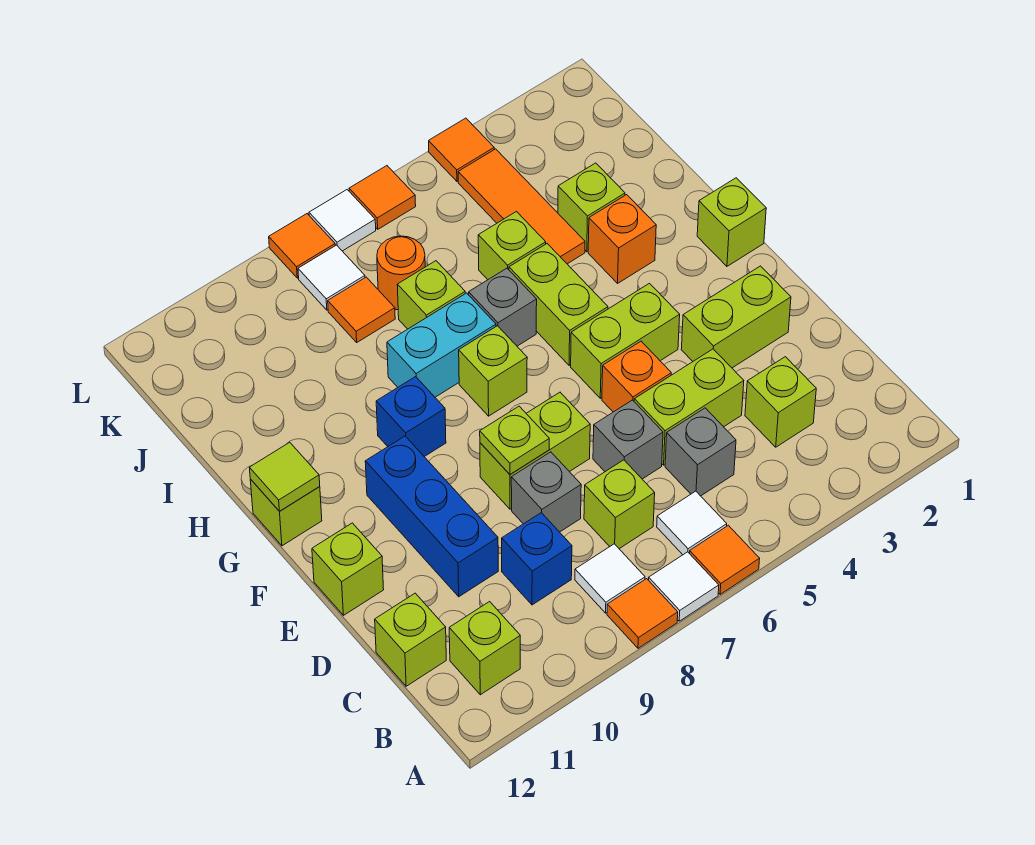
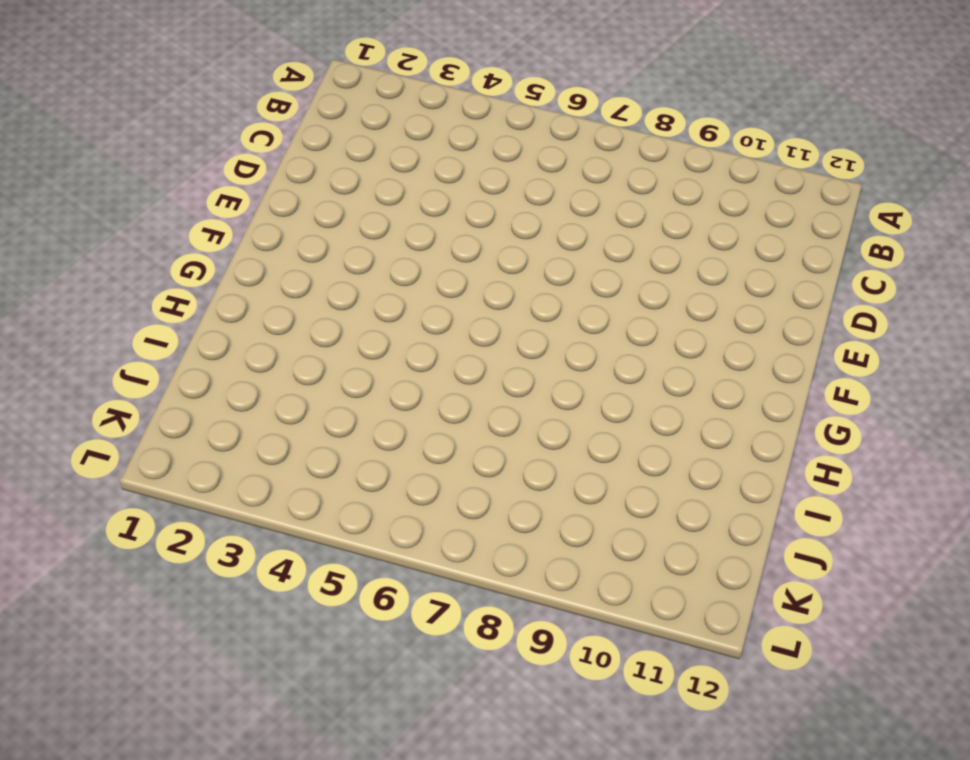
none -> orange tile A6 level 1
none -> white tile A7 level 1
none -> orange tile A8 level 1
none -> white tile B6 level 1

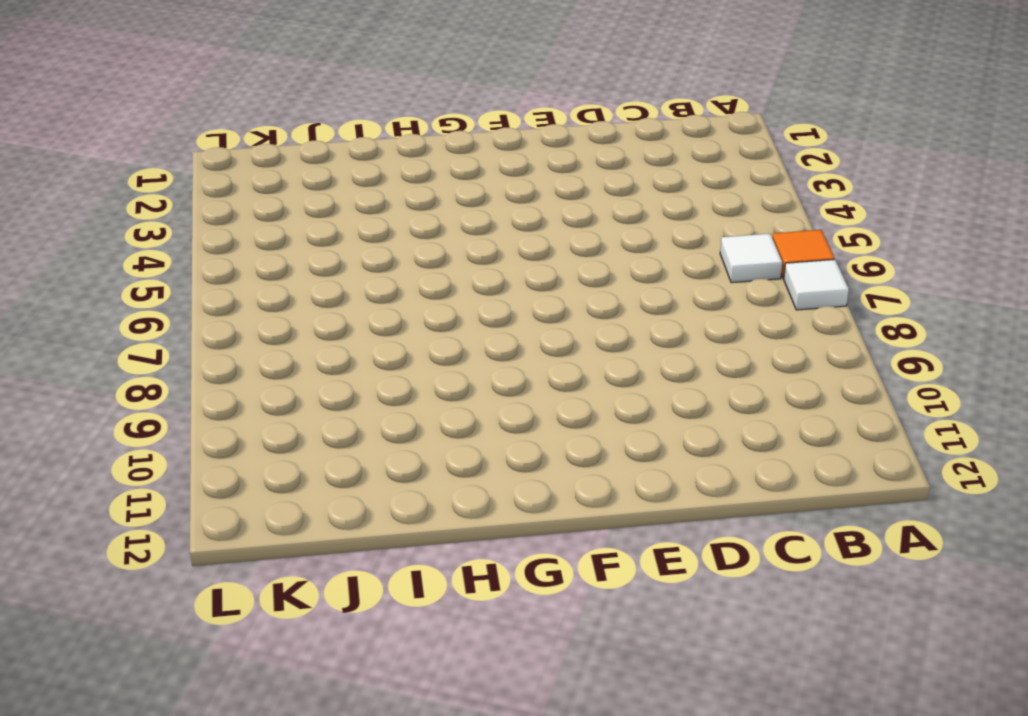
none -> orange tile A8 level 1
none -> white tile B8 level 1
none -> lime brick B11 level 1
none -> lime brick C3 level 1

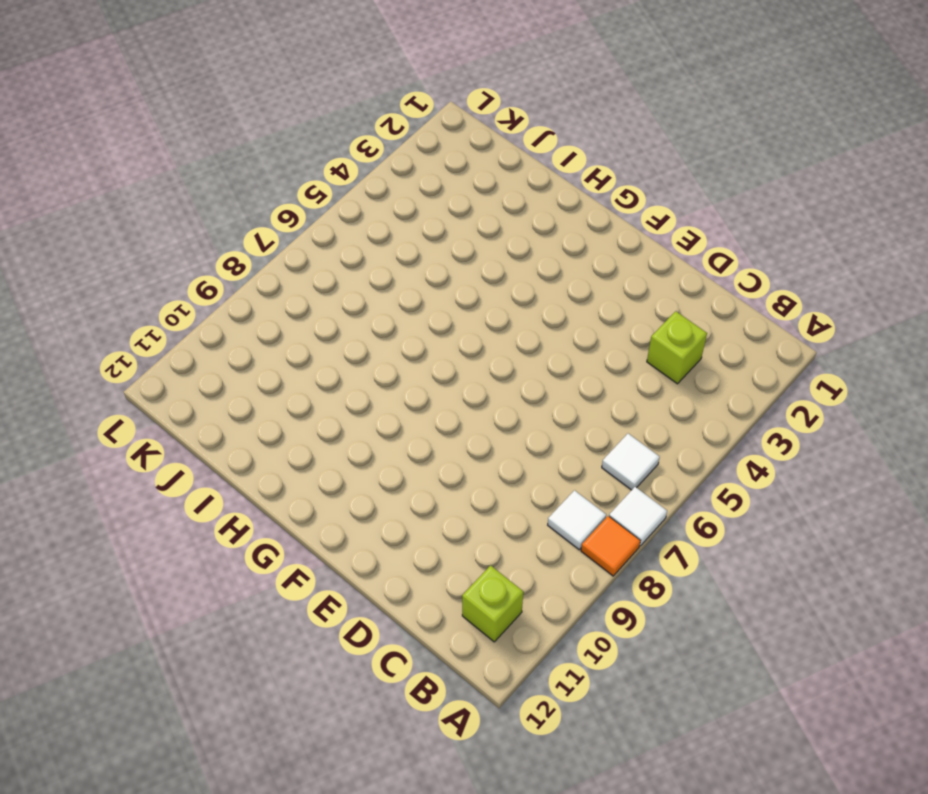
none -> orange tile A6 level 1
none -> grey brick C5 level 1
none -> lime brick C7 level 1
none -> blue brick C9 level 1

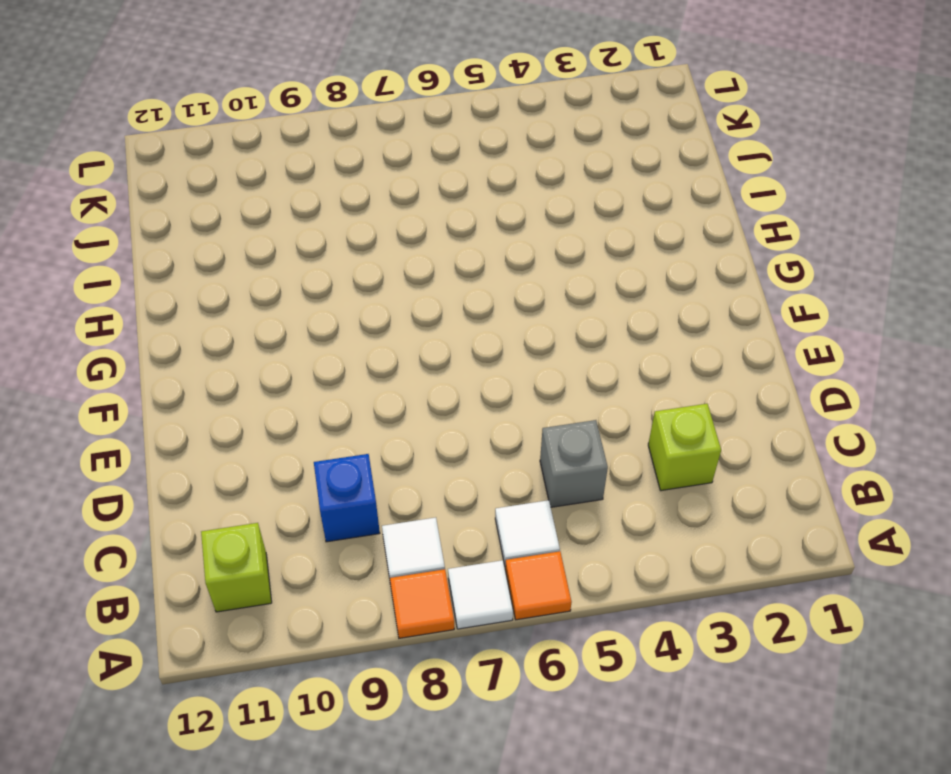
none -> lime brick C7 level 1
none -> lime brick C12 level 1
none -> lime brick D4:D5 level 1
none -> grey brick D6 level 1

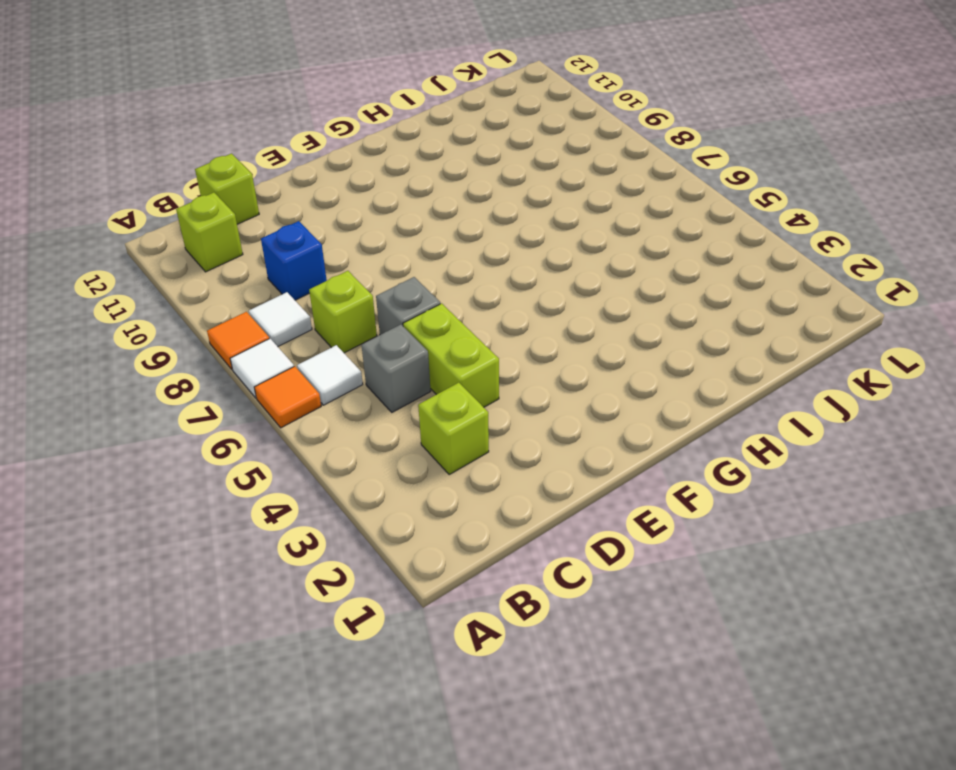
none -> grey brick D8 level 1
none -> blue brick D10:F10 level 1
none -> lime brick E2:E3 level 1
none -> orange brick E5 level 1

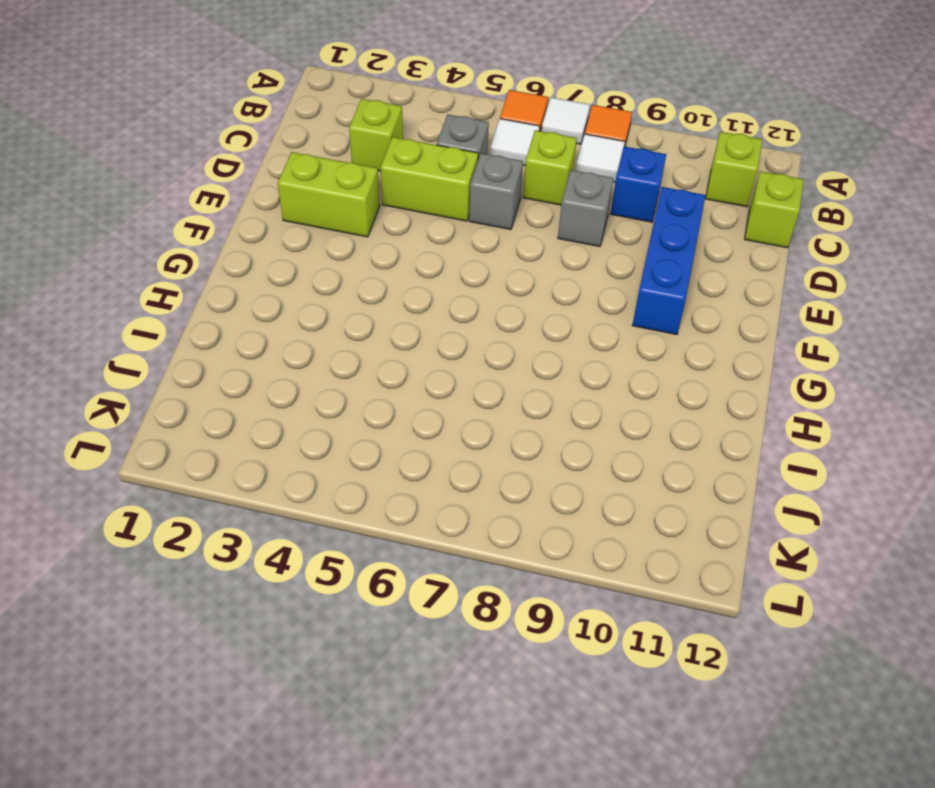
none -> orange brick E5 level 1
none -> lime brick E7:E8 level 1
none -> lime brick E12 level 1
none -> lime brick F4:F5 level 1

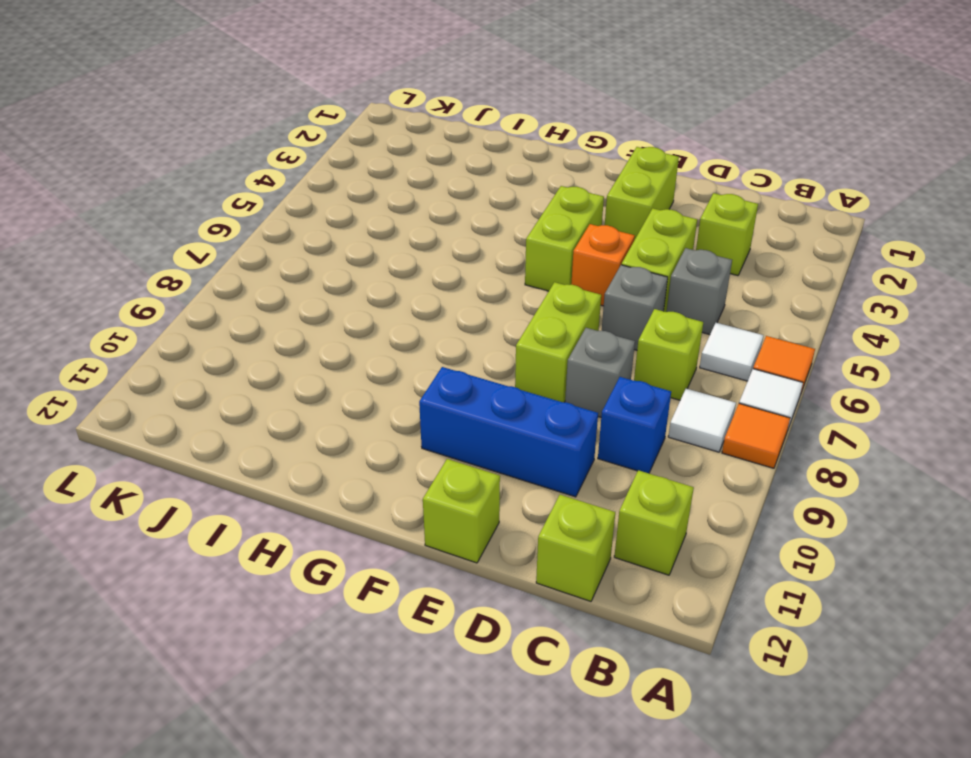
none -> lime brick G1 level 1
none -> lime brick G5:H5 level 1
none -> lime brick G7 level 1
none -> blue brick G9 level 1

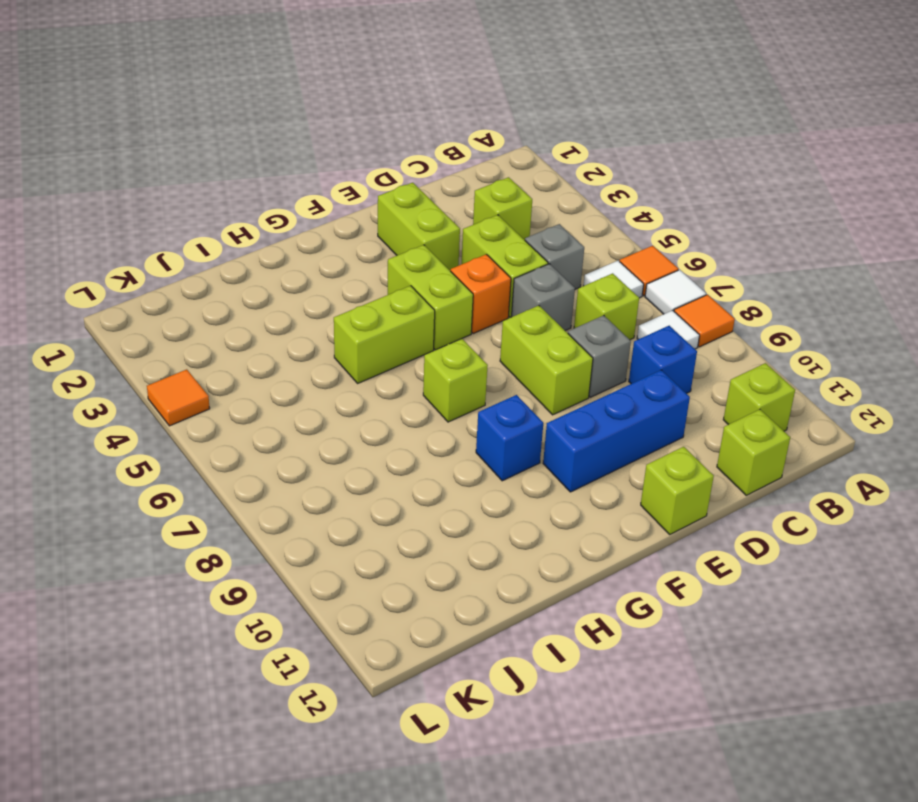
none -> lime brick G1 level 1
none -> lime brick G12 level 1
none -> orange brick H3 level 1
none -> grey brick H6 level 1

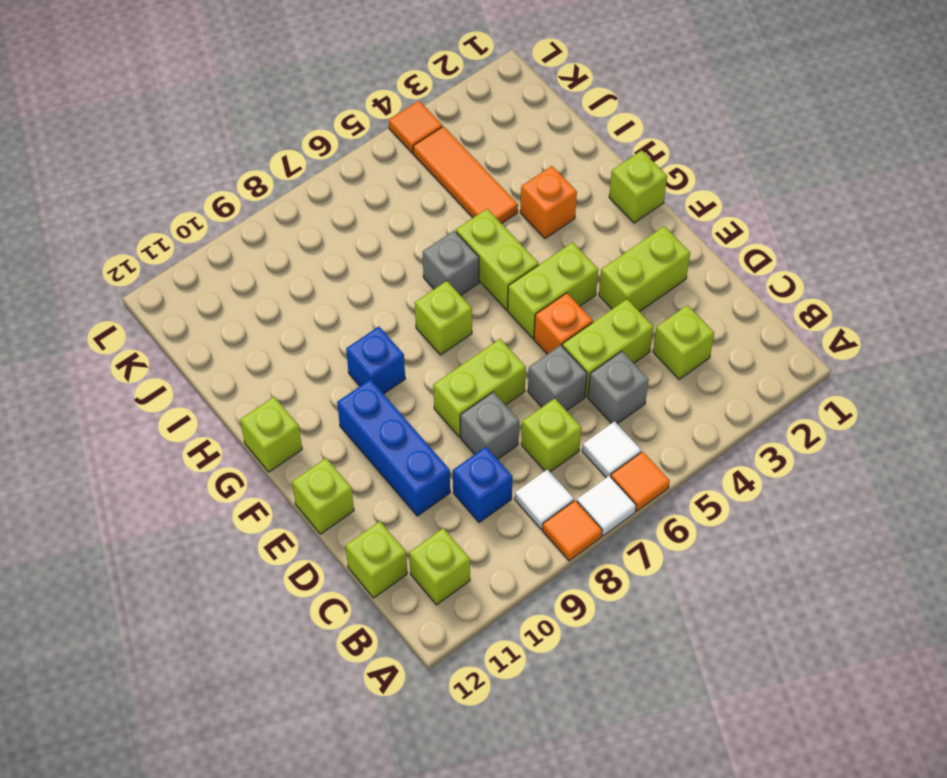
none -> cyan brick H7:H8 level 1
none -> lime brick I3 level 1
none -> lime brick I5 level 1
none -> lime brick I7 level 1

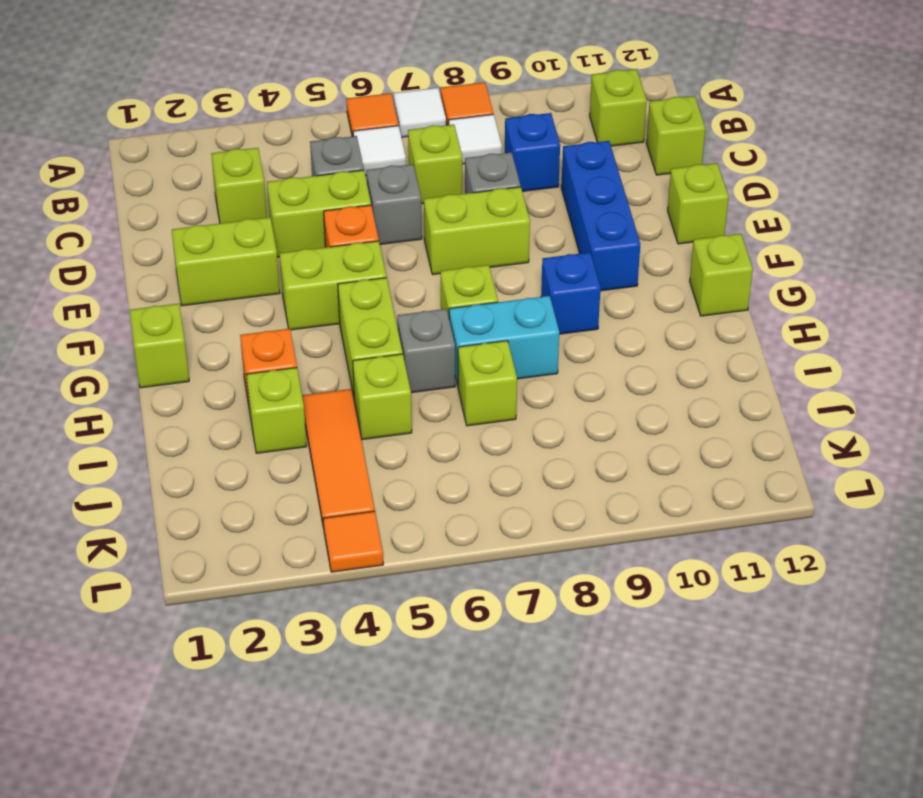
none -> orange round brick J7 level 1
none -> orange tile J8 level 1
none -> white tile K8 level 1
none -> orange tile L6 level 1

